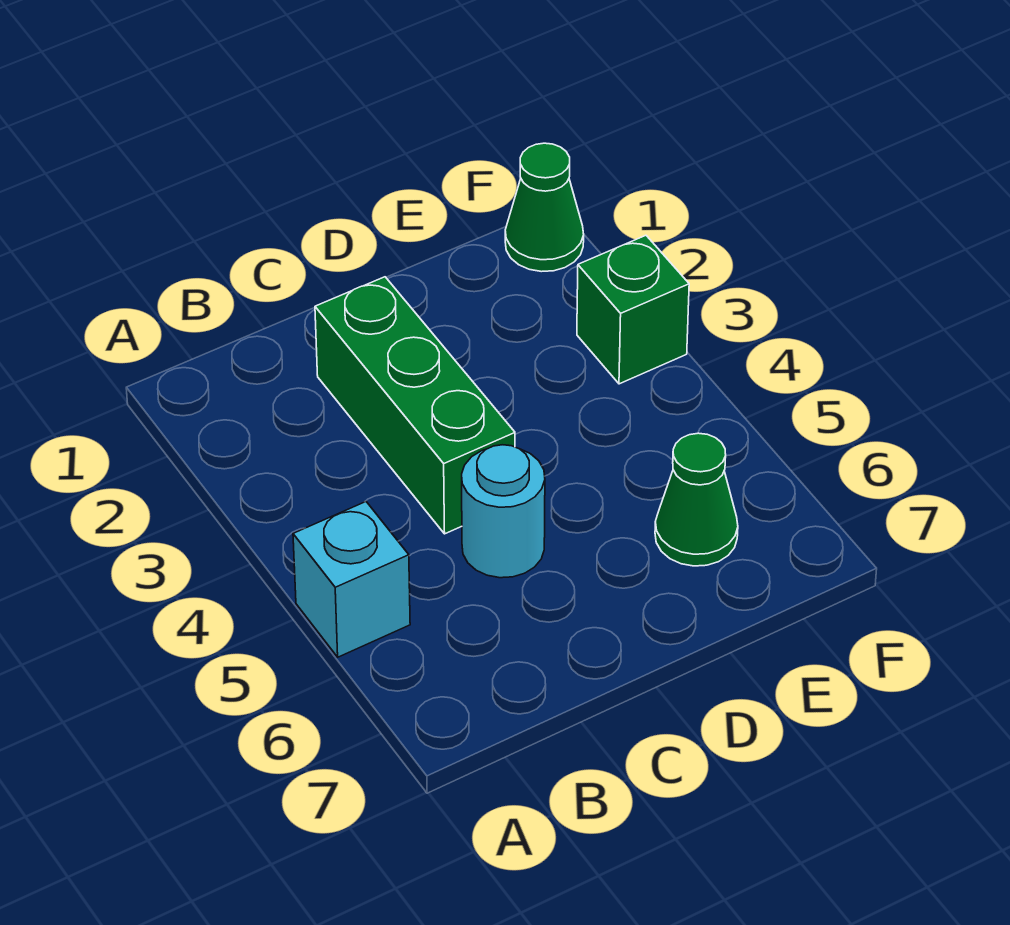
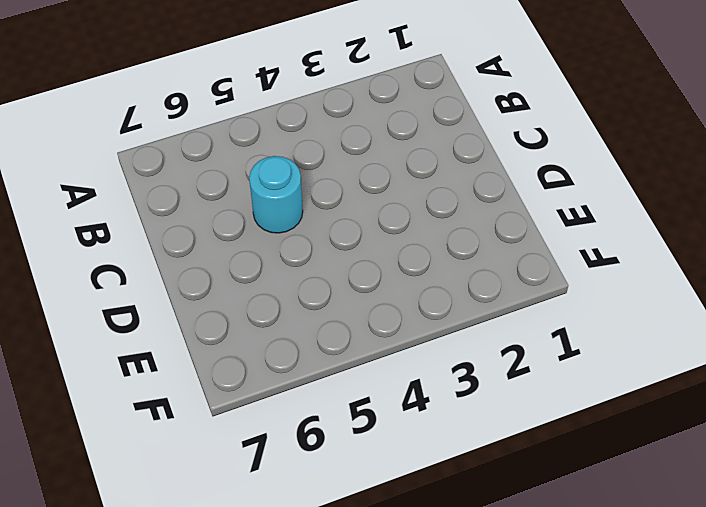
none -> cyan brick A5 level 1
none -> green brick C2:C4 level 1

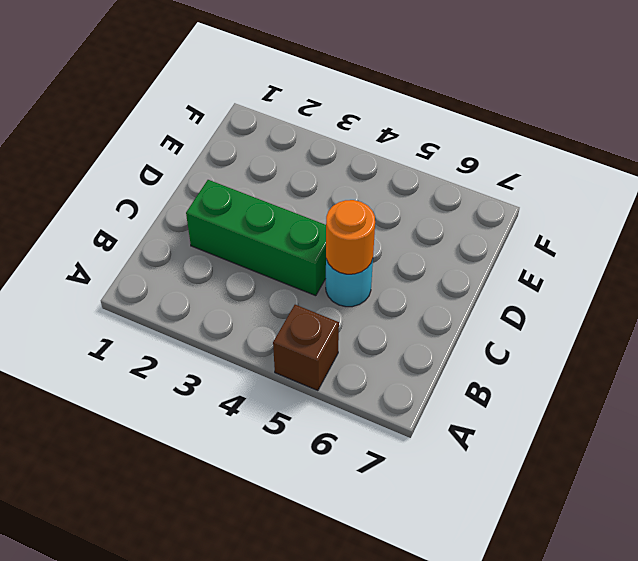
brown brick A5 level 1 -> cyan brick A5 level 1
orange round brick C5 level 2 -> none
none -> green cone E6 level 1
none -> green cone F1 level 1

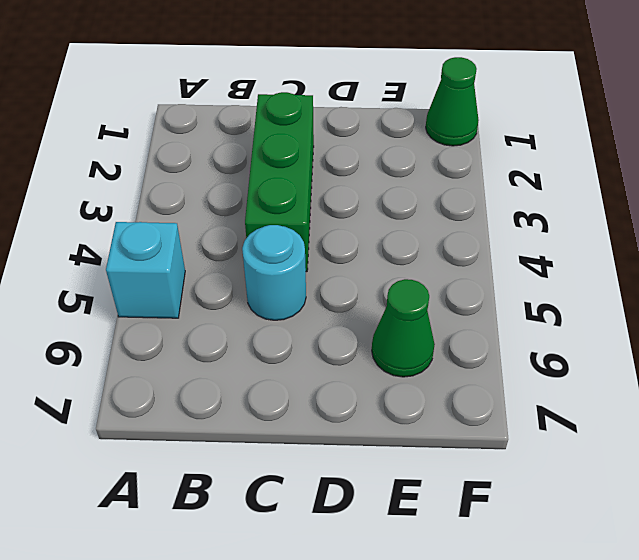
none -> green brick F3 level 1

